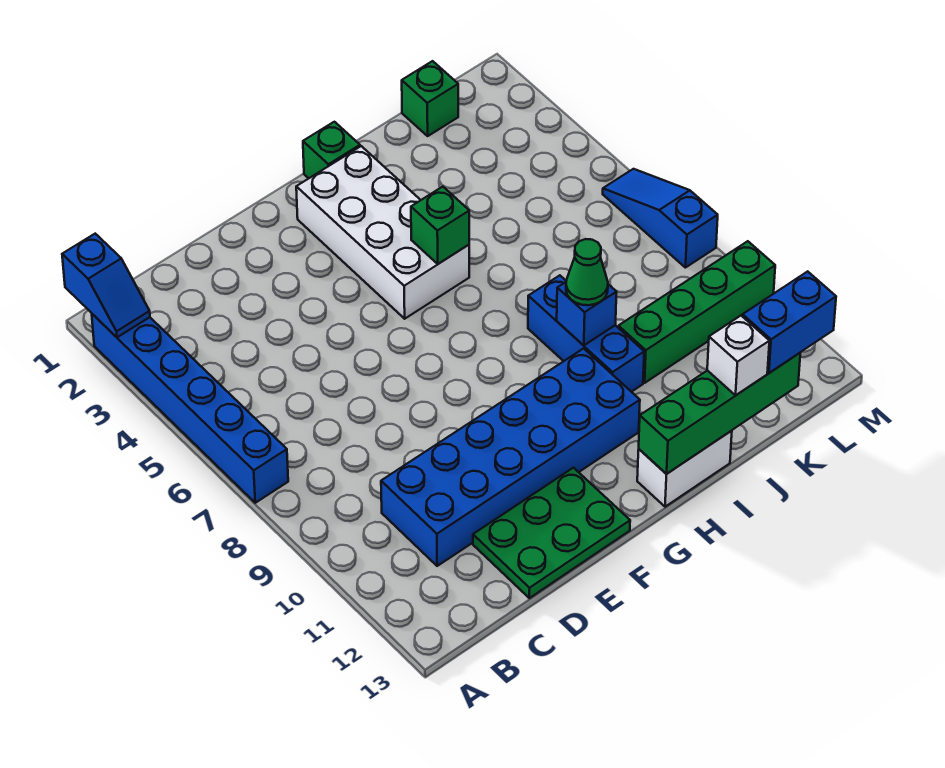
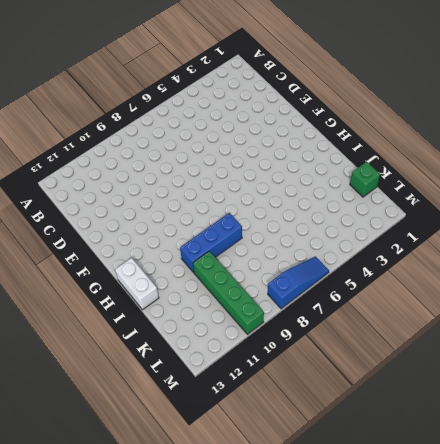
none -> blue brick A2:A7 level 1
none -> blue brick C10:H11 level 1
none -> green plate D12:F13 level 1

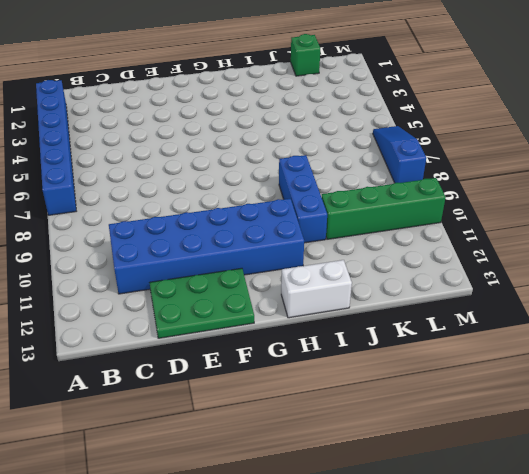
none -> white brick G2:H5 level 1
none -> green brick H1 level 1
none -> blue slope A1:A2 level 2 top 1

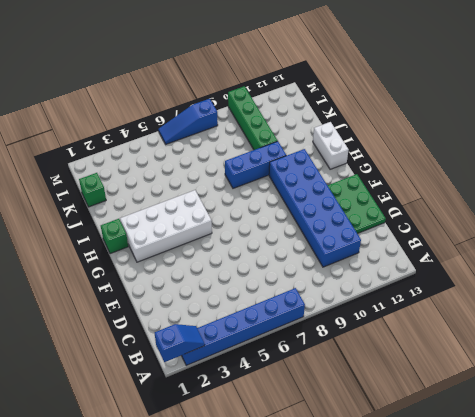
none -> green brick H5 level 2
none -> green brick H13:K13 level 2
none -> blue brick I9 level 2

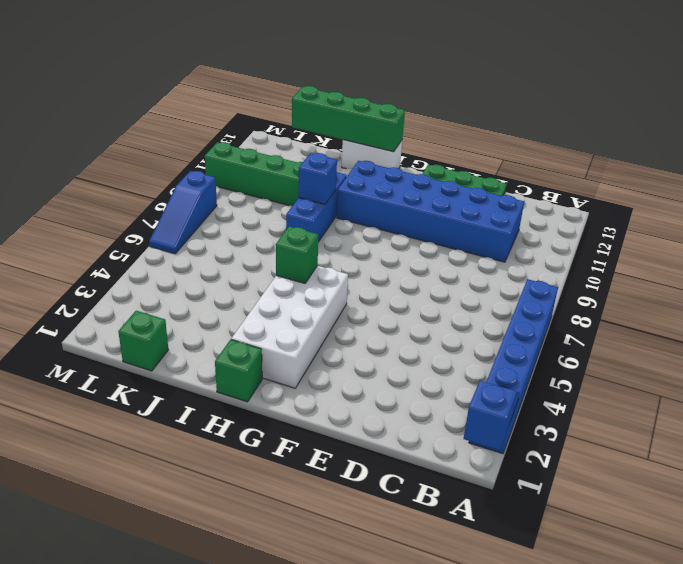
none -> green cone I9 level 3
none -> white brick J13 level 3
none -> blue brick K13:L13 level 3

